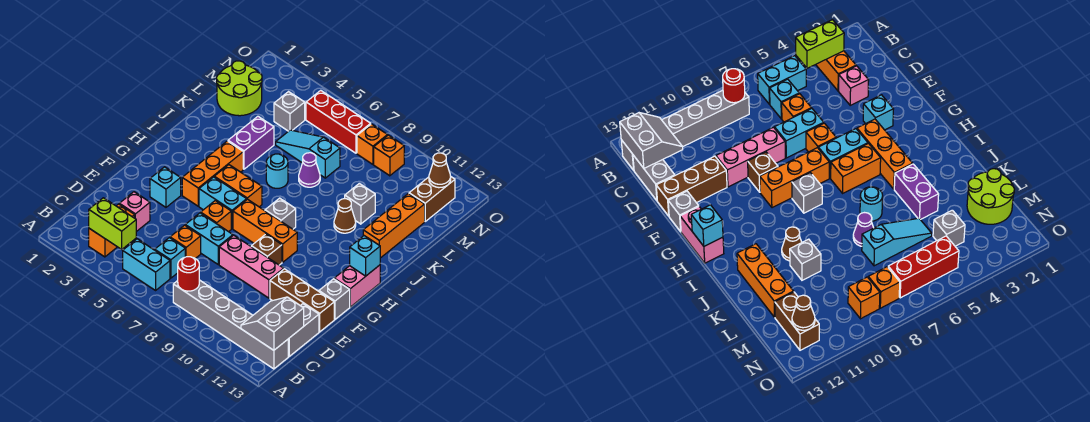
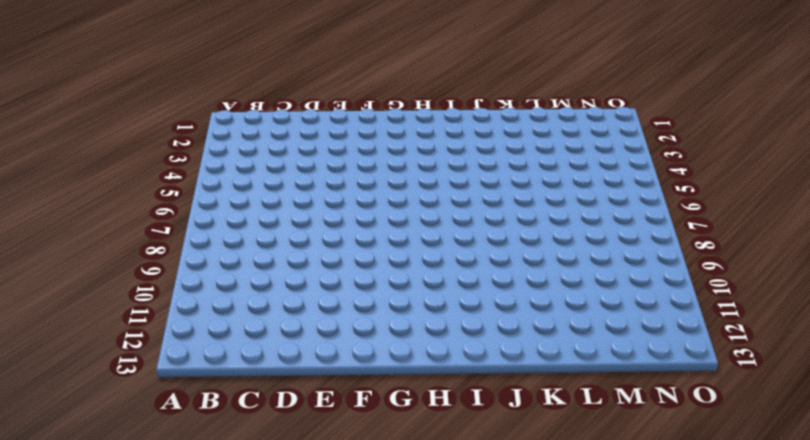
none -> orange brick B3:C3 level 1
none -> cyan brick B5:B6 level 1
none -> grey brick B8:B13 level 1
none -> cyan brick C6 level 1

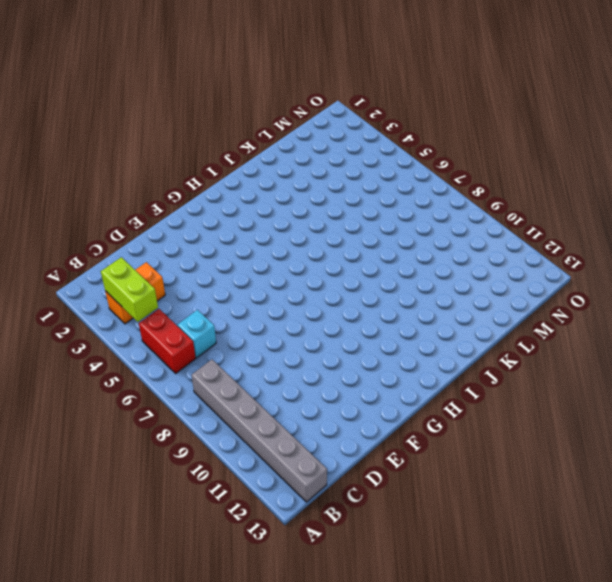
red brick B5:B6 level 1 -> cyan brick B5:B6 level 1
none -> grey brick C13:D13 level 1
none -> pink brick D3 level 1
none -> orange brick D6 level 1
none -> cyan brick E6:E7 level 1

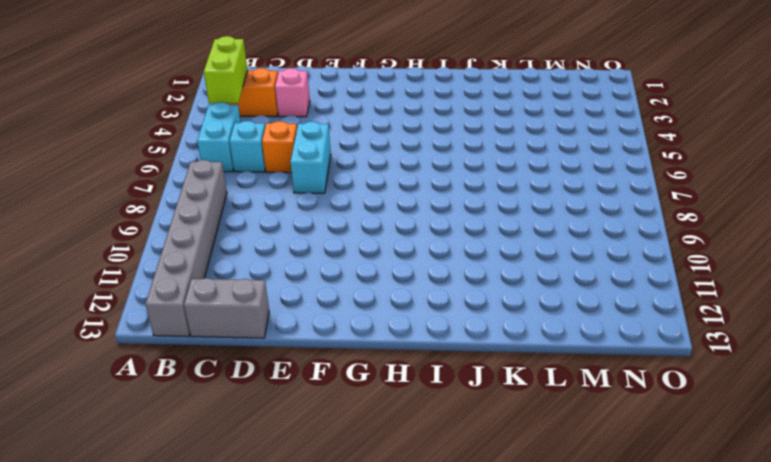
none -> pink brick E8:E10 level 1
none -> brown brick E11:E13 level 1
none -> cyan brick F3 level 1
none -> orange brick F6 level 1

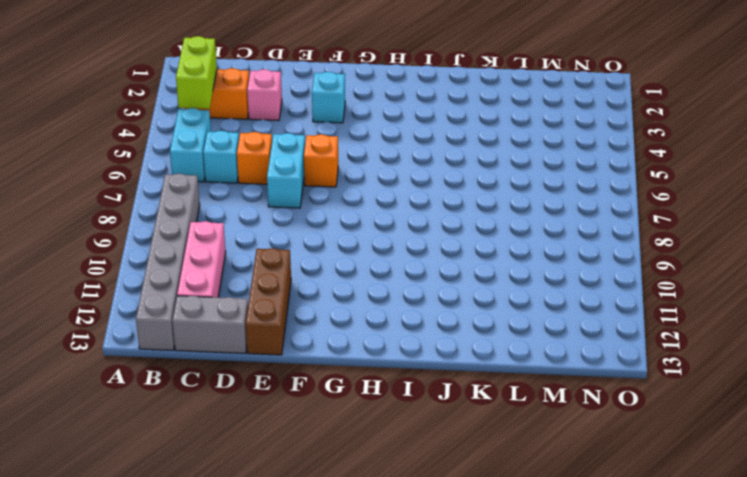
pink brick C10:C12 level 1 -> pink brick E8:E10 level 1
none -> brown brick F9 level 1
none -> grey brick F13 level 1
none -> orange brick G4:I4 level 1
none -> cyan brick G5:G6 level 1

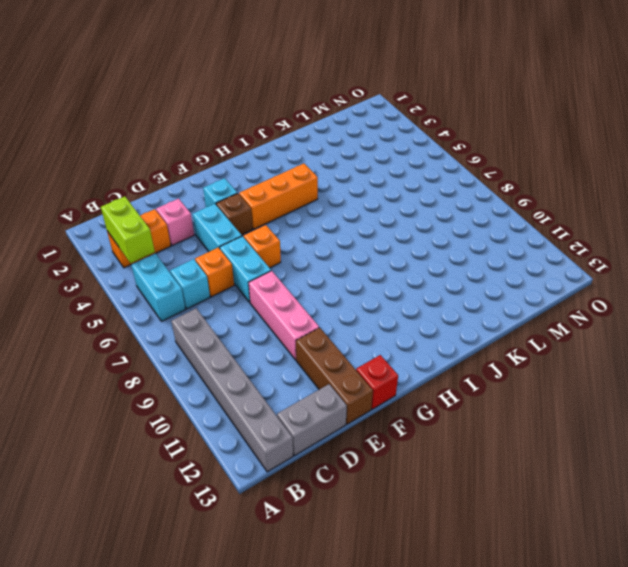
cyan brick E4:E5 level 1 -> cyan brick G5:G6 level 1
brown brick F4 level 1 -> brown brick F9 level 1
red brick F13 level 1 -> grey brick F13 level 1
none -> orange brick G7:G9 level 1
none -> pink brick G13:H13 level 1
none -> orange brick H5:H6 level 1
none -> grey brick H8 level 1

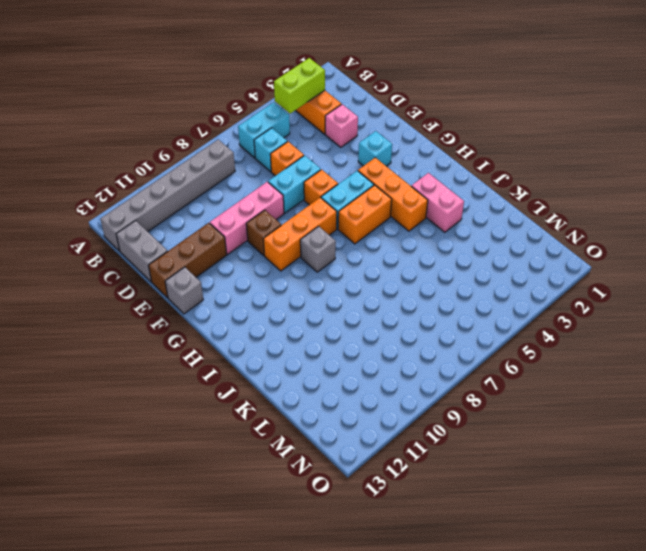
pink brick I3:J3 level 1 -> pink brick G13:H13 level 1
none -> purple brick J4:K4 level 1
none -> cyan round brick J6 level 1
none -> brown cone J10 level 1
none -> orange brick J12:L12 level 1

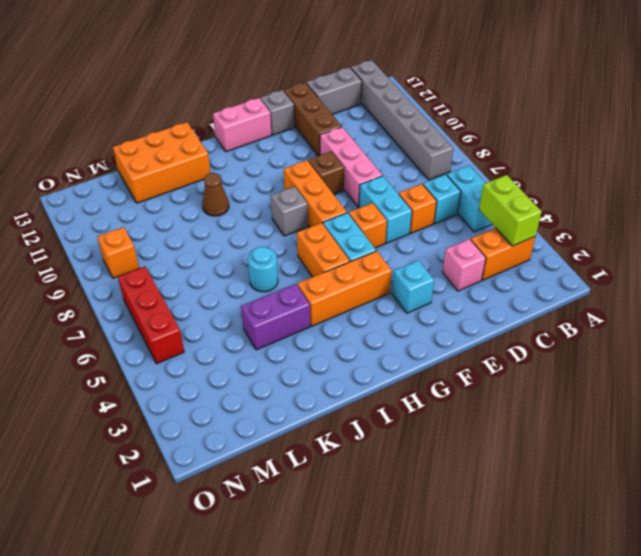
orange brick J12:L13 level 1 -> orange brick J12:L12 level 1
none -> purple cone K7 level 1
none -> grey brick K10 level 1
none -> lime round brick L1:M2 level 1
none -> cyan slope L5:L7 level 1 top 7

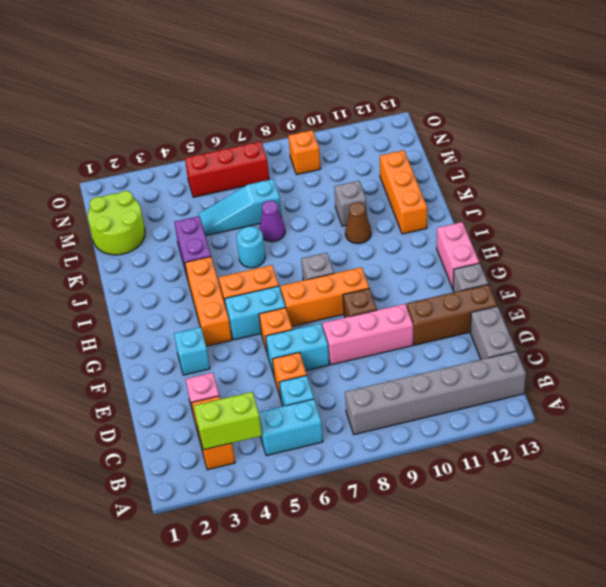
none -> grey brick M4 level 1
none -> brown brick M12:N12 level 1
none -> orange brick N8 level 1
none -> red round brick B8 level 2

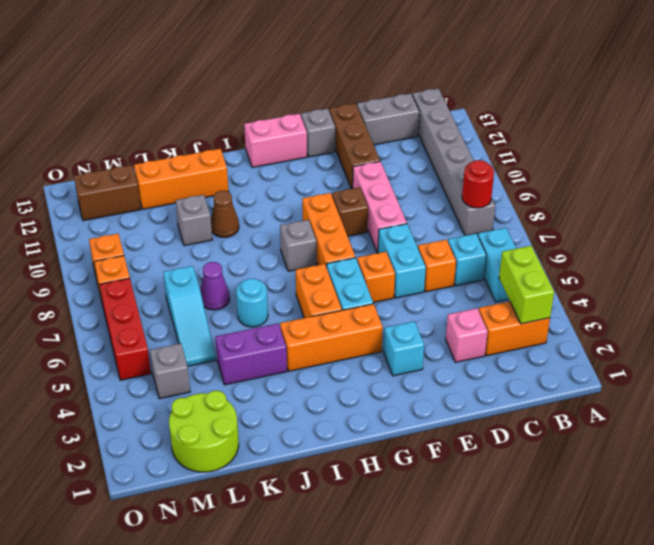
none -> grey slope B12:C13 level 2 top 13
none -> cyan brick H13 level 2
none -> brown cone N12 level 2

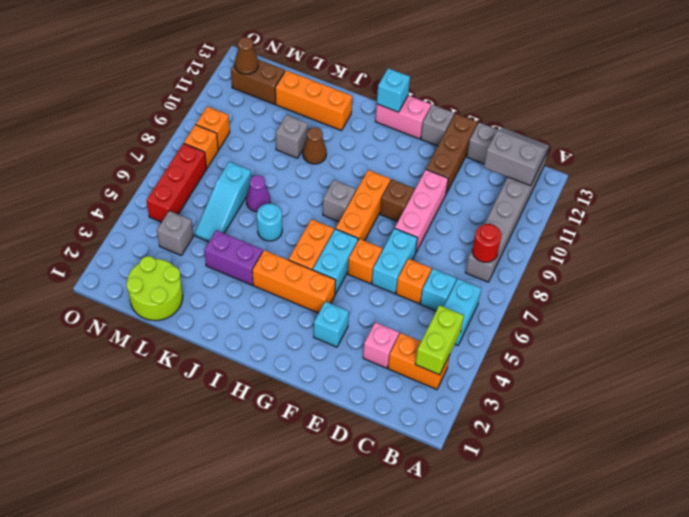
grey slope B12:C13 level 2 top 12 -> grey slope B12:C13 level 2 top 13

